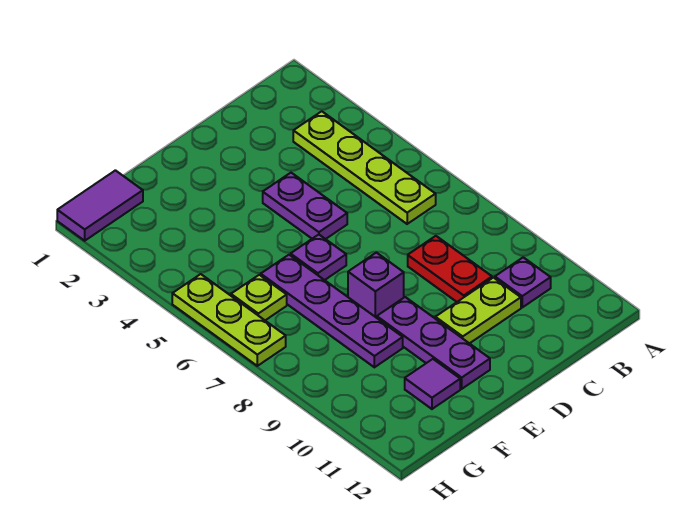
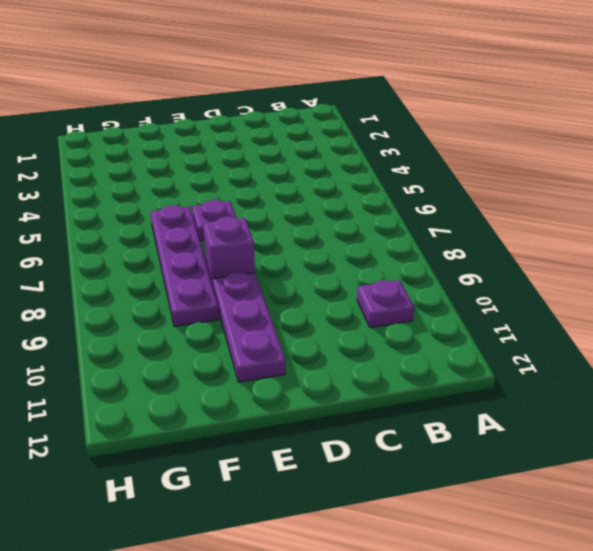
none -> lime plate B3:B6 level 1
none -> red plate C8:C9 level 1
none -> lime plate C10:D10 level 1

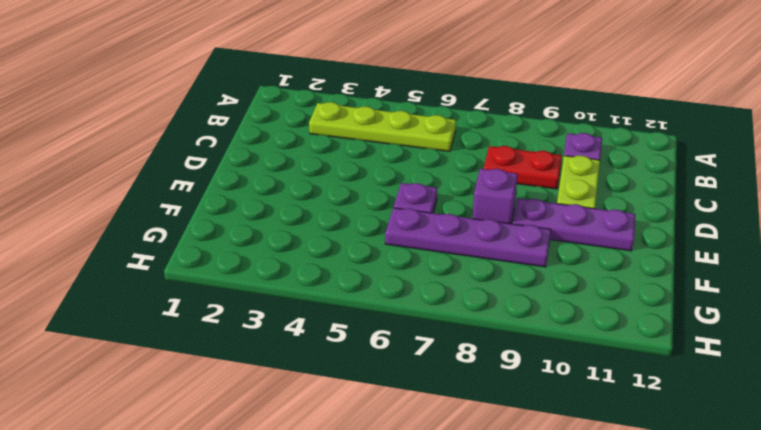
none -> purple plate D4:D5 level 1
none -> purple tile F11 level 1
none -> purple tile G1:H1 level 1

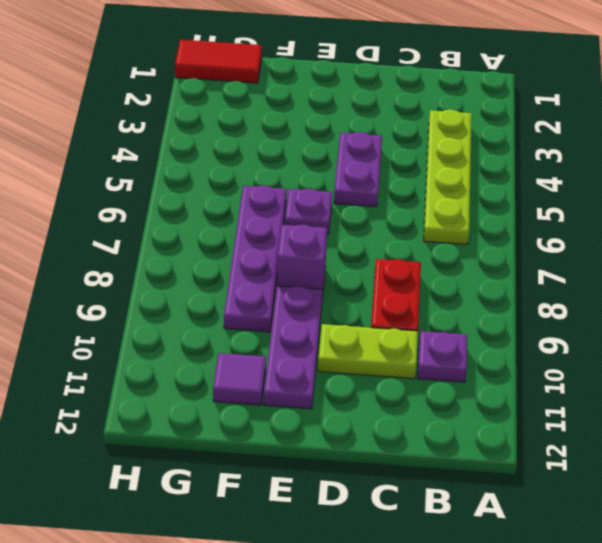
red tile G1:H1 level 1 -> purple tile G1:H1 level 1
none -> lime plate G6 level 1
none -> lime plate H5:H7 level 1

